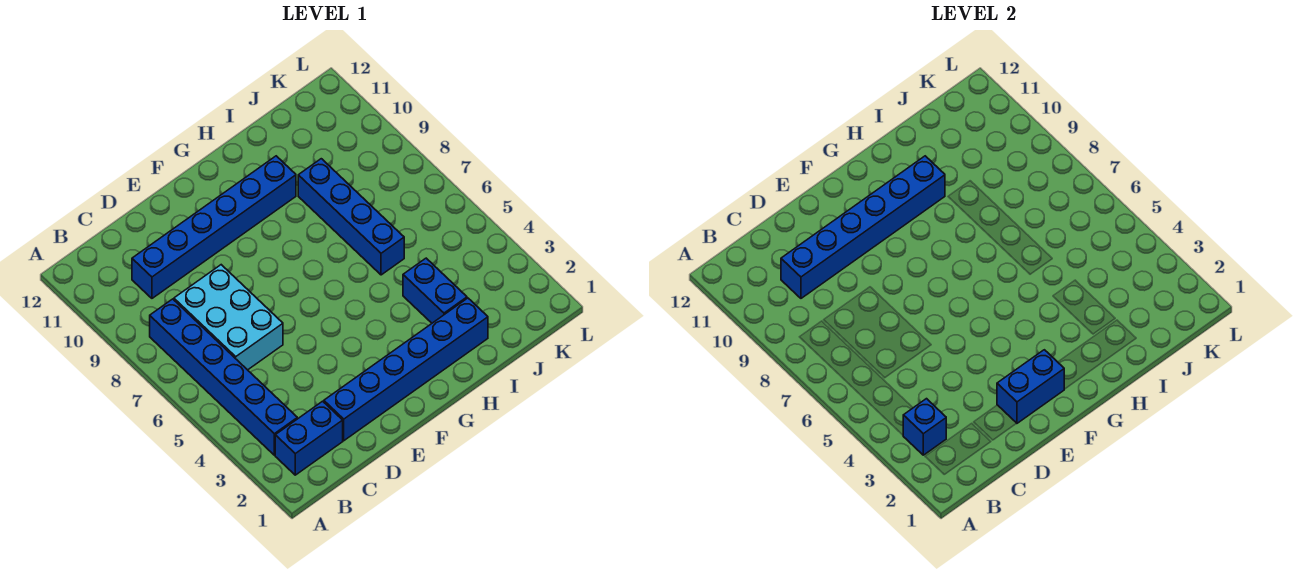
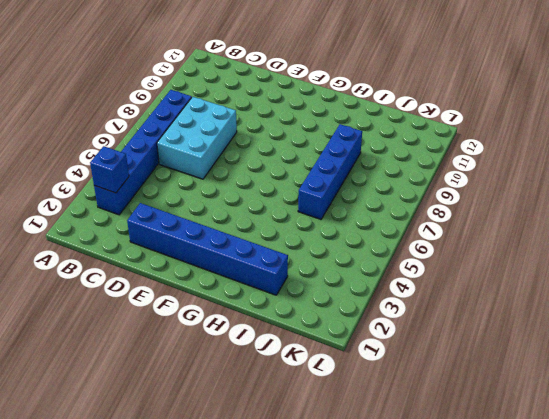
none -> blue brick B2:C2 level 1
none -> blue brick C10:H10 level 1

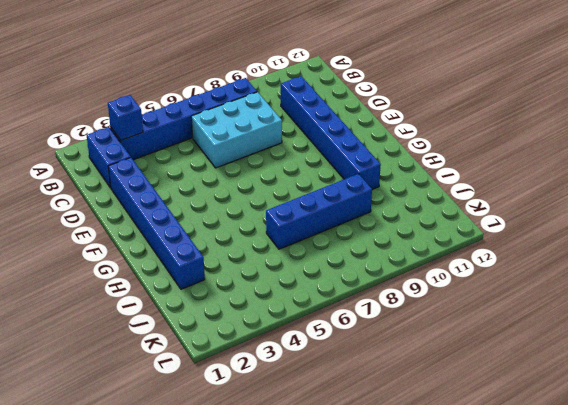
none -> blue brick I3:I4 level 1
none -> blue brick C10:H10 level 2

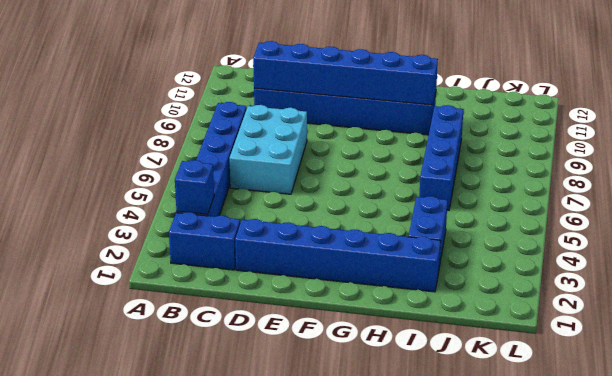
none -> blue brick E2:F2 level 2

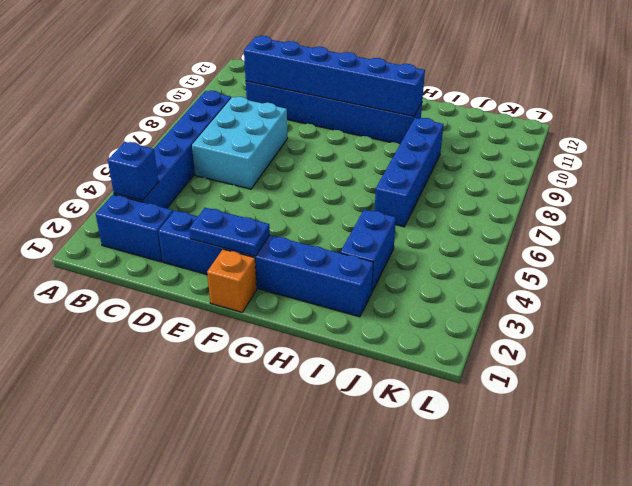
blue plate E2:F2 level 2 -> blue brick E2:F2 level 2
orange brick F1 level 1 -> none

